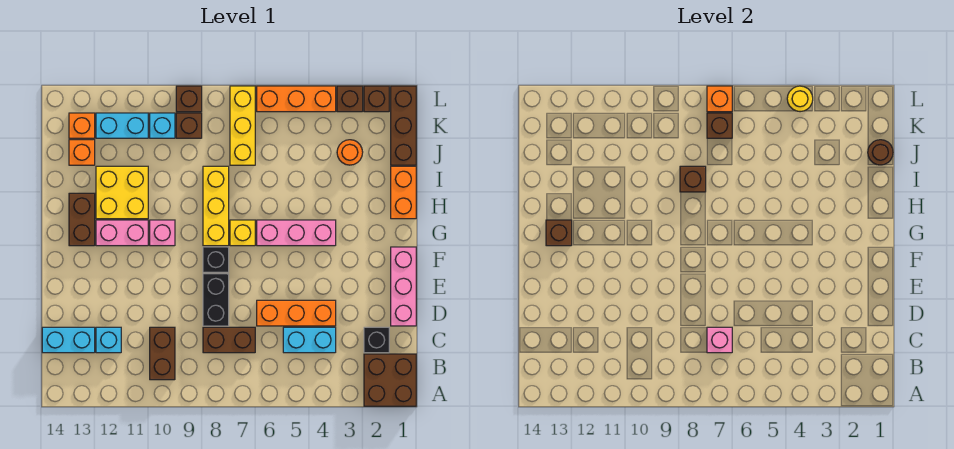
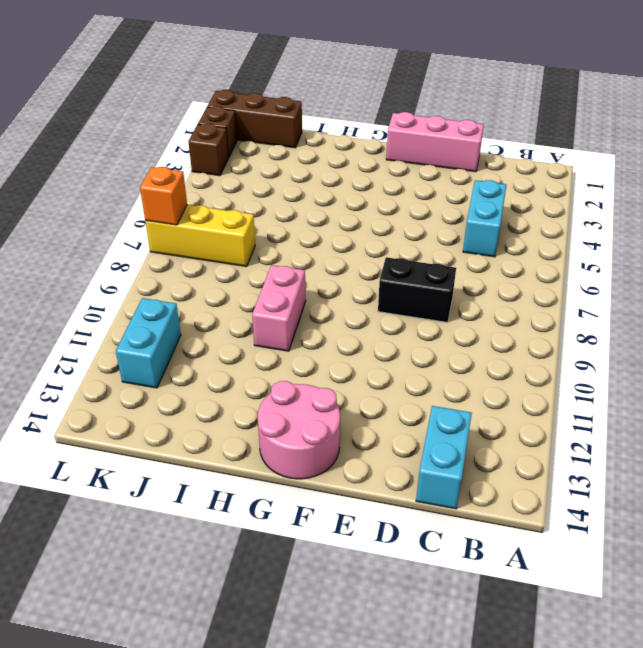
pink round brick F13:G14 level 1 -> brown brick G13:H13 level 1
pink brick H9:H10 level 1 -> pink brick G11:G12 level 1
none -> brown brick A1:B2 level 1
none -> brown brick B10:C10 level 1
none -> black brick C2 level 1
none -> brown brick C7:C8 level 1

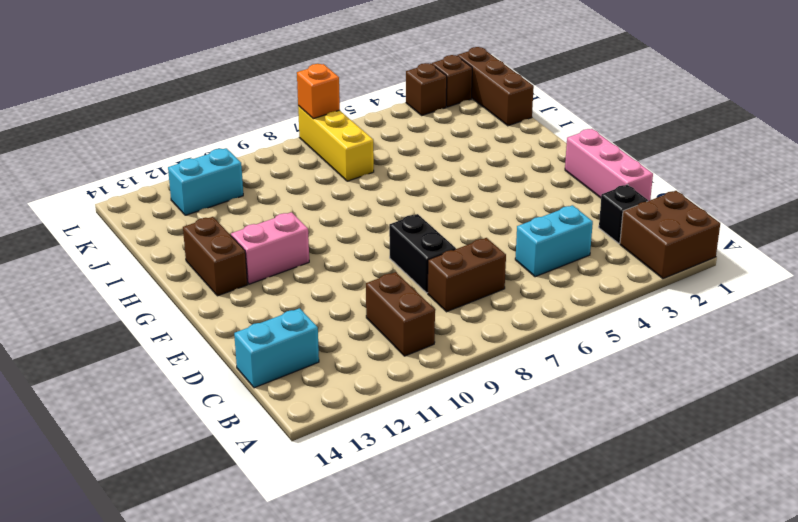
none -> cyan brick C12 level 1
none -> orange brick D4:D6 level 1
none -> black brick F8 level 1
none -> pink brick G4:G6 level 1

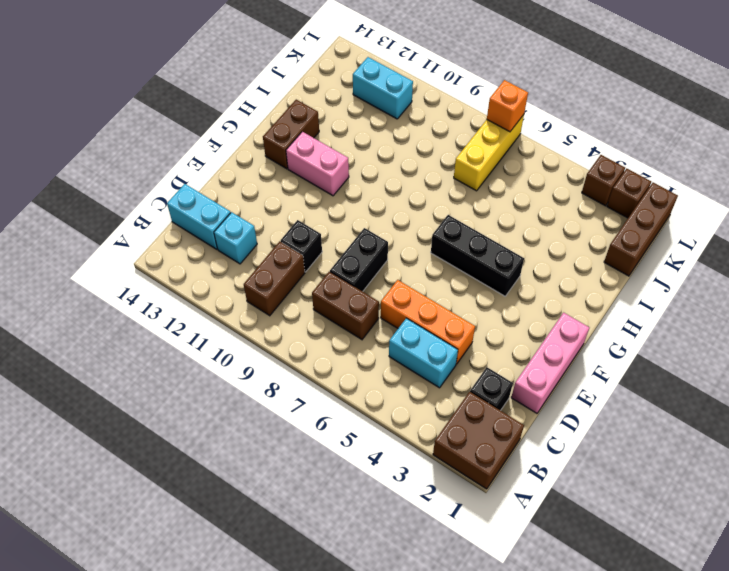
black brick D10 level 1 -> black brick F8 level 1
black brick G4:G6 level 1 -> pink brick G4:G6 level 1
none -> yellow brick G7 level 1
none -> yellow brick G8:I8 level 1
none -> pink brick G10 level 1
none -> orange brick H1:I1 level 1

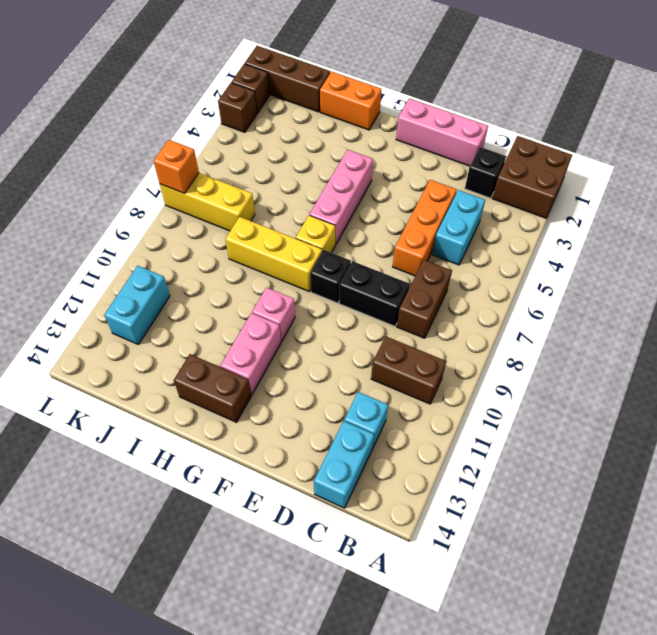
none -> yellow brick H11:I12 level 1
none -> orange round brick J3 level 1
none -> orange brick J13 level 1
none -> brown brick K9 level 1

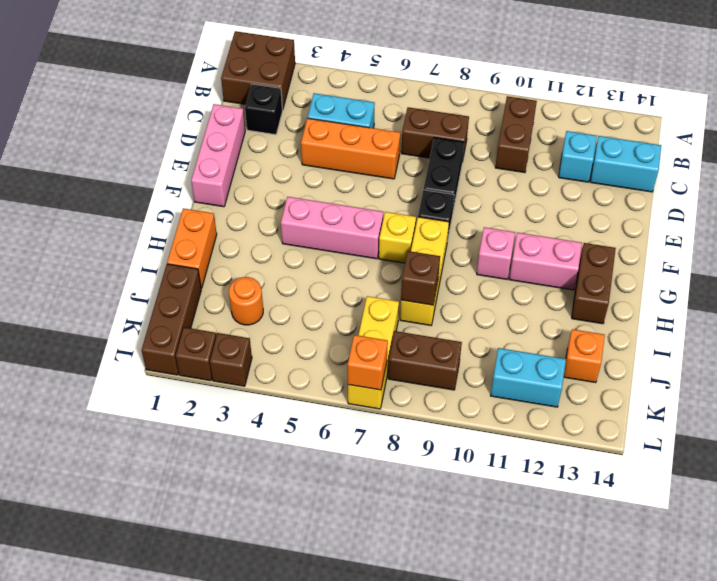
brown brick K8:K9 level 1 -> brown brick K9 level 1
none -> yellow brick H11:I12 level 1
none -> cyan brick K10 level 1
none -> orange brick K13 level 1
none -> orange brick L4:L6 level 1

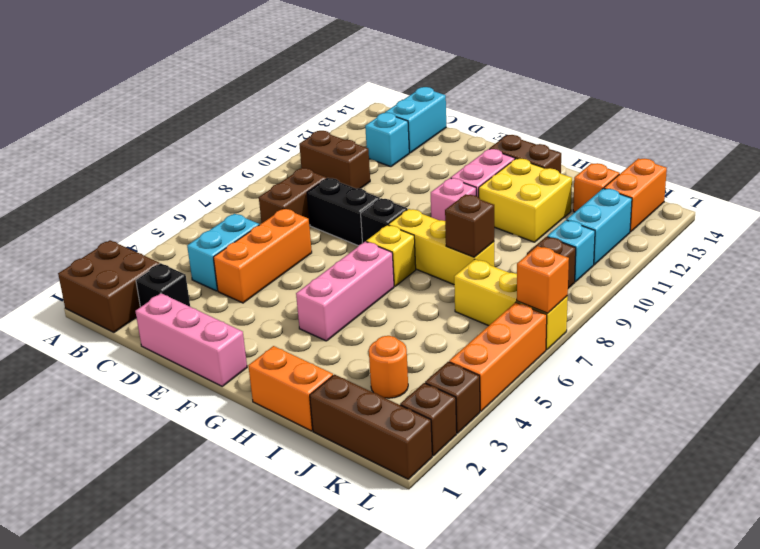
orange brick K13:K14 level 1 -> orange brick K13 level 1
none -> brown brick L9 level 1
none -> pink brick C7 level 2
none -> brown brick G13 level 2
none -> brown round brick J1 level 2

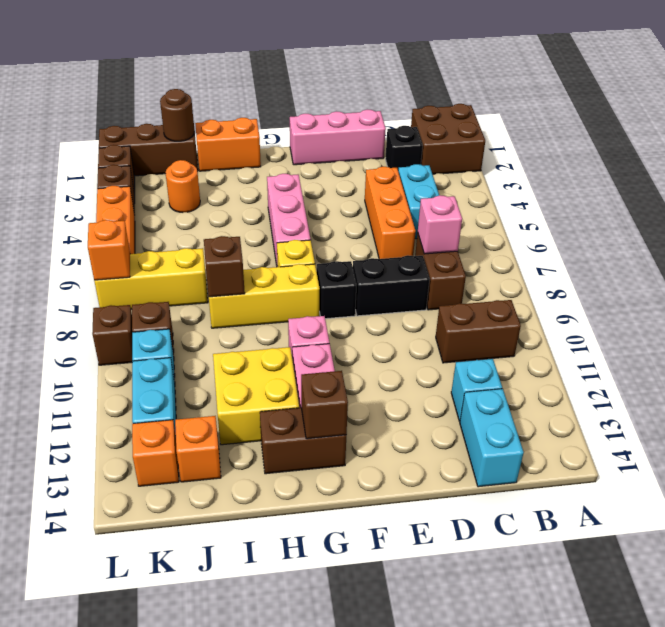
none -> brown brick K7 level 2
none -> yellow round brick L4 level 2

